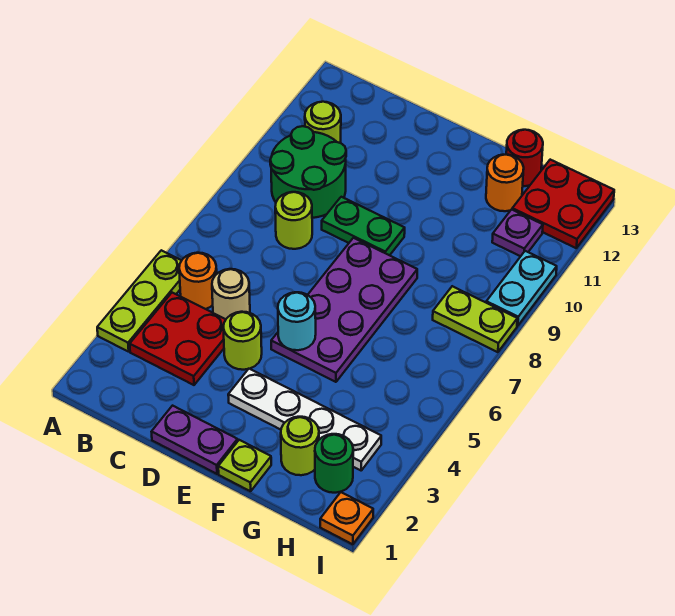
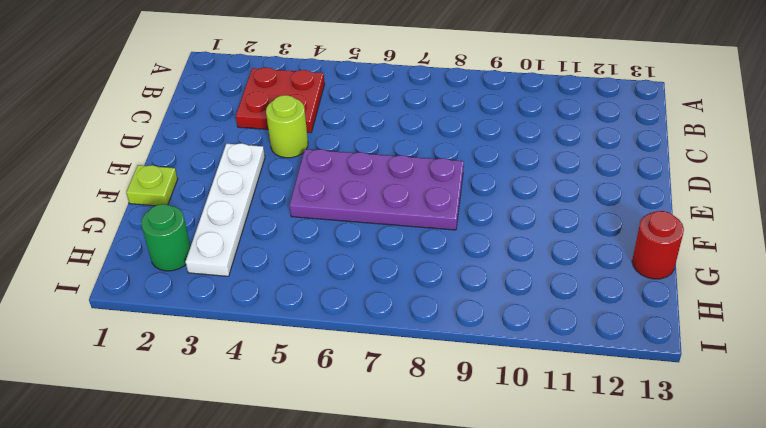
none -> lime plate A3:A5 level 1
none -> orange round brick B5 level 1
none -> green round brick B9:C10 level 1

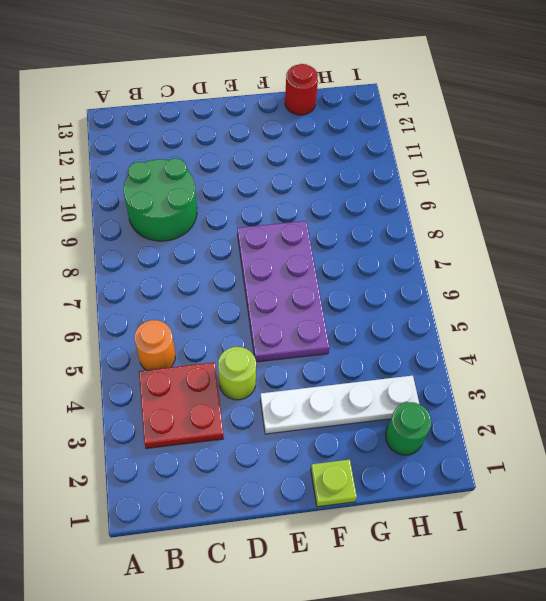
none -> lime plate A3:A5 level 1
none -> lime round brick B11 level 1
none -> tan round brick C5 level 1

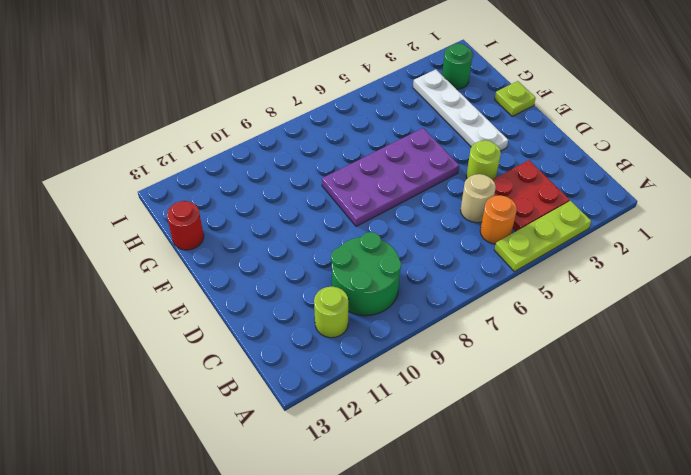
none -> lime round brick C8 level 1
none -> purple plate D1:E1 level 1
none -> green plate D9:E9 level 1

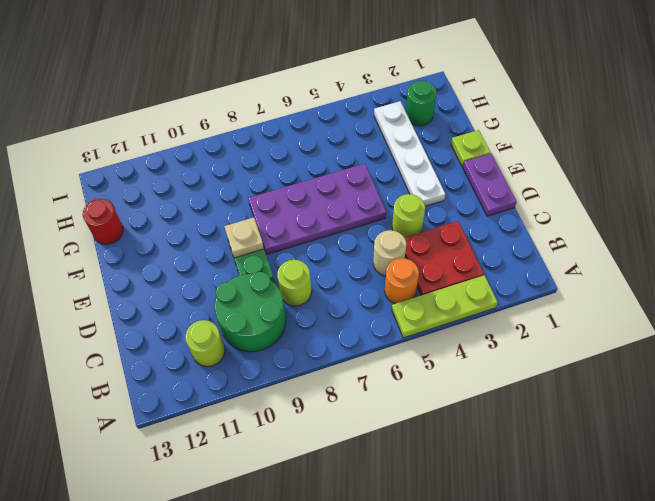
tan plate E9 level 2 -> none
none -> lime round brick G2 level 1
none -> orange round brick G12 level 1
none -> lime plate H8:I8 level 1

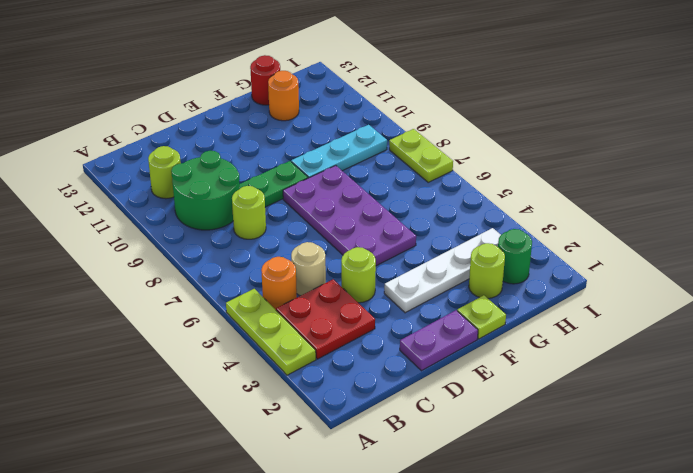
cyan plate F9:H9 level 1 -> none
lime plate I7:I8 level 1 -> lime plate H8:I8 level 1
none -> purple plate H11 level 1
none -> red plate H12:I13 level 1
none -> orange plate I1 level 1

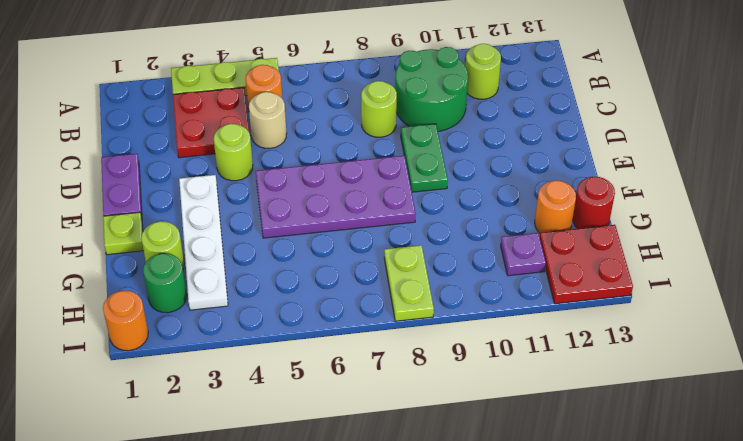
orange round brick I1 level 1 -> orange plate I1 level 1
none -> cyan plate I9:I10 level 1
none -> cyan round brick E5 level 2

